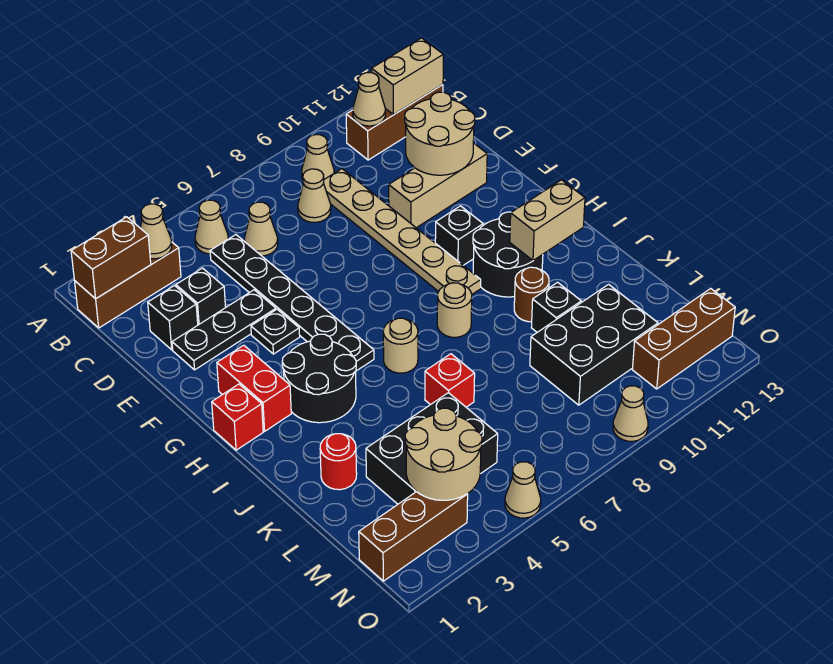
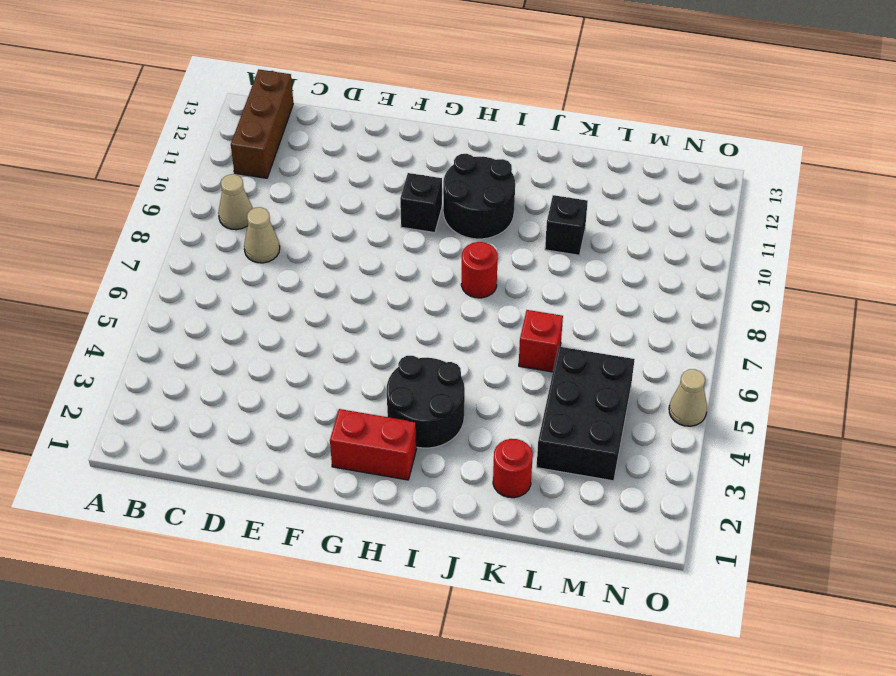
red round brick I8 level 1 -> tan round brick I8 level 1
none -> brown brick B1:B3 level 1
none -> tan cone B5 level 1
none -> black plate C5:H5 level 1
none -> tan cone C6 level 1

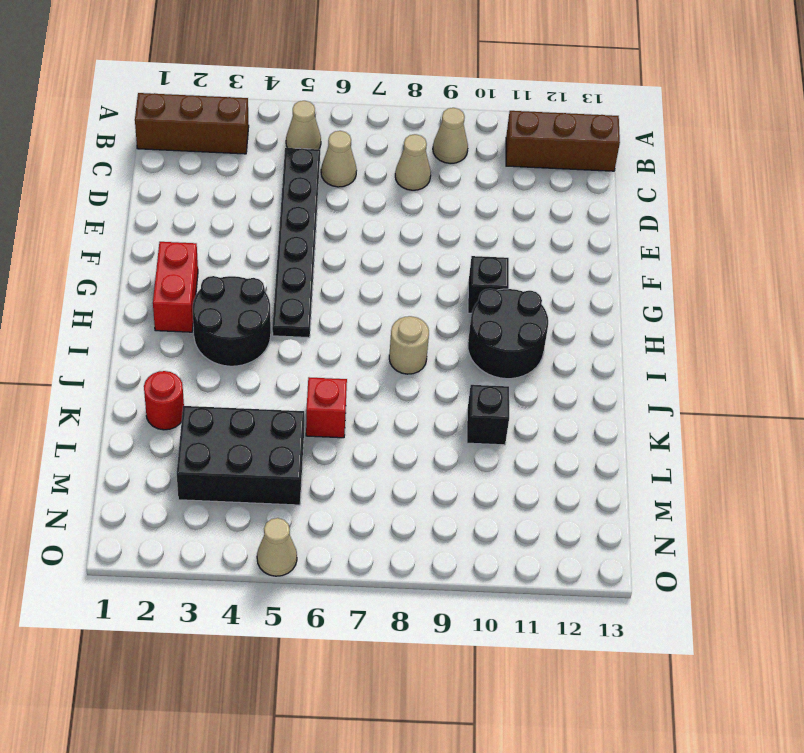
none -> tan plate C9:H9 level 1
none -> black brick D2 level 1
none -> black brick D3 level 1
none -> black plate E2:E4 level 1

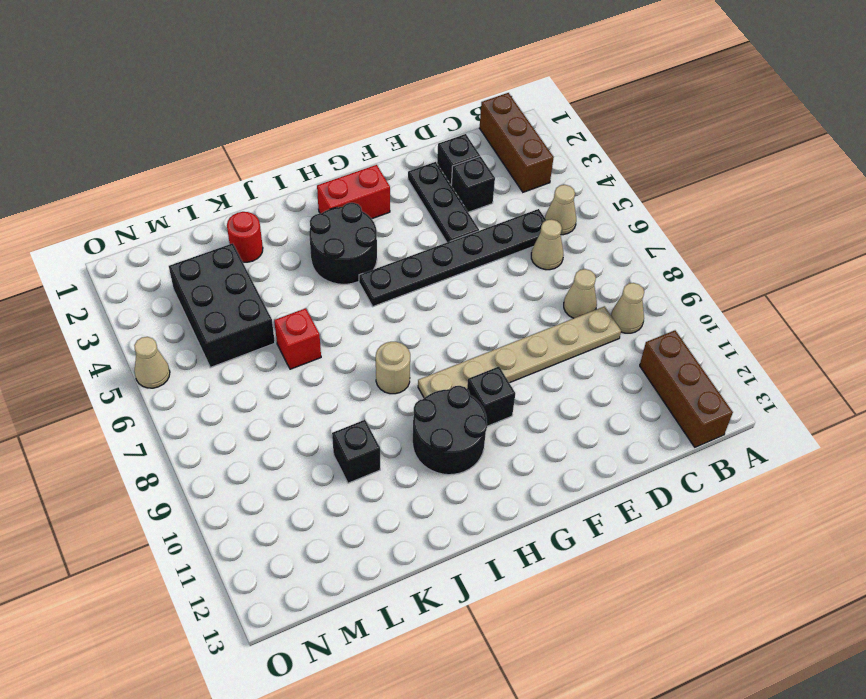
none -> tan brick E10:E12 level 1
none -> black plate F4 level 1
none -> red brick H1 level 1
none -> tan round brick I6 level 1

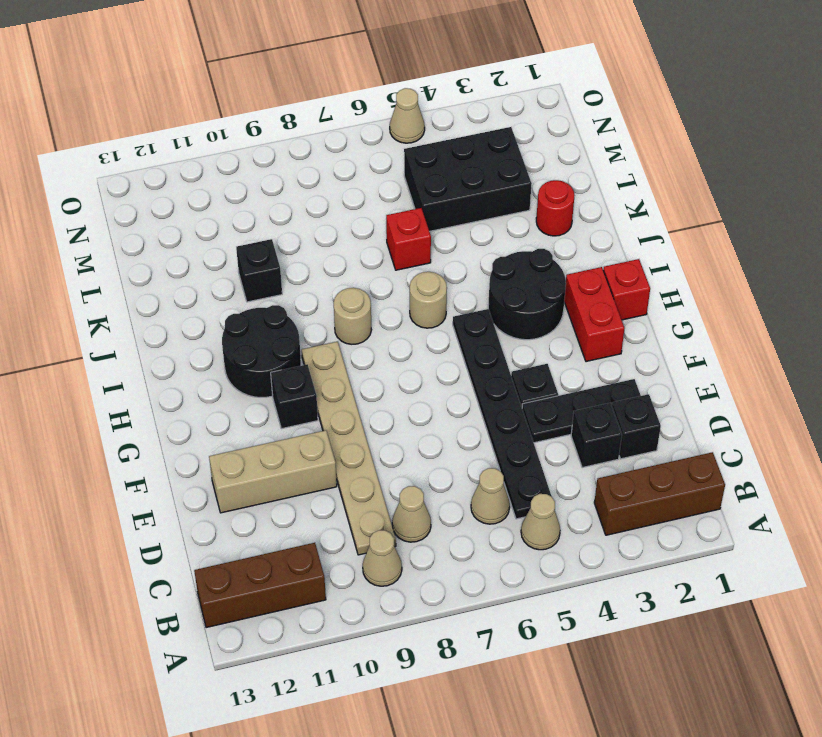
none -> brown round brick J10 level 1
none -> black brick L9:M11 level 1
none -> brown brick N1:N3 level 1
none -> brown brick N11:N13 level 1

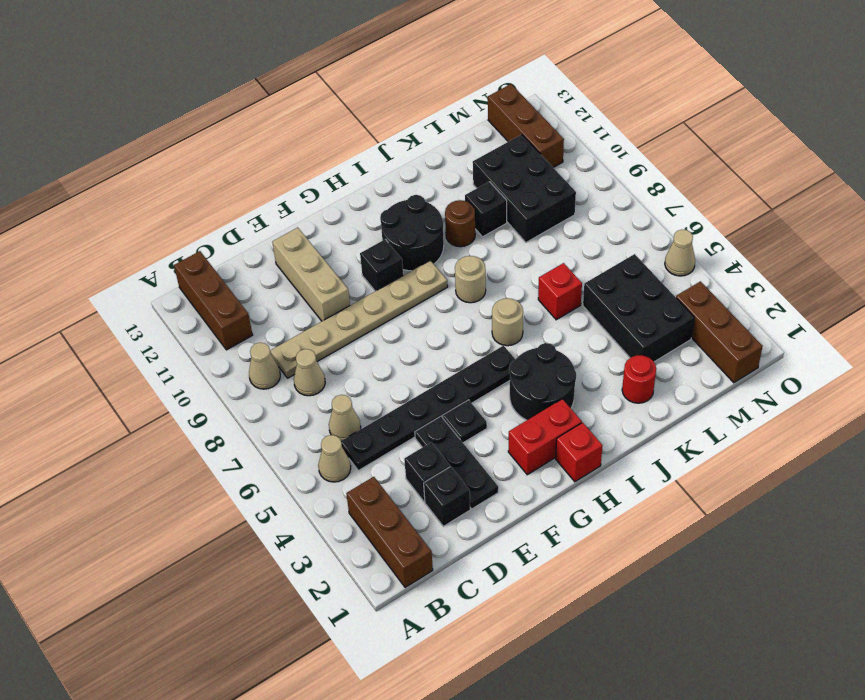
none -> tan cone O9 level 1
none -> brown brick B1:B2 level 2
none -> tan cone B3 level 2
none -> tan cone B11 level 2

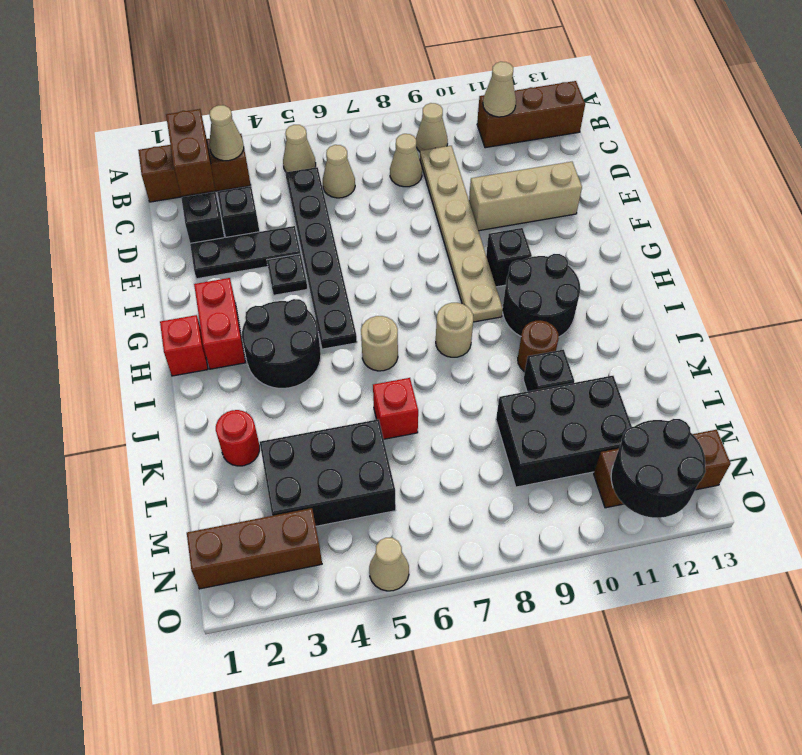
brown brick B2:C2 level 2 -> brown brick B1:B2 level 2
black round brick N11:O12 level 2 -> none
none -> tan cone O9 level 1
none -> tan brick B12:B13 level 2
none -> tan round brick D11:E12 level 2
none -> tan brick I11:I12 level 2

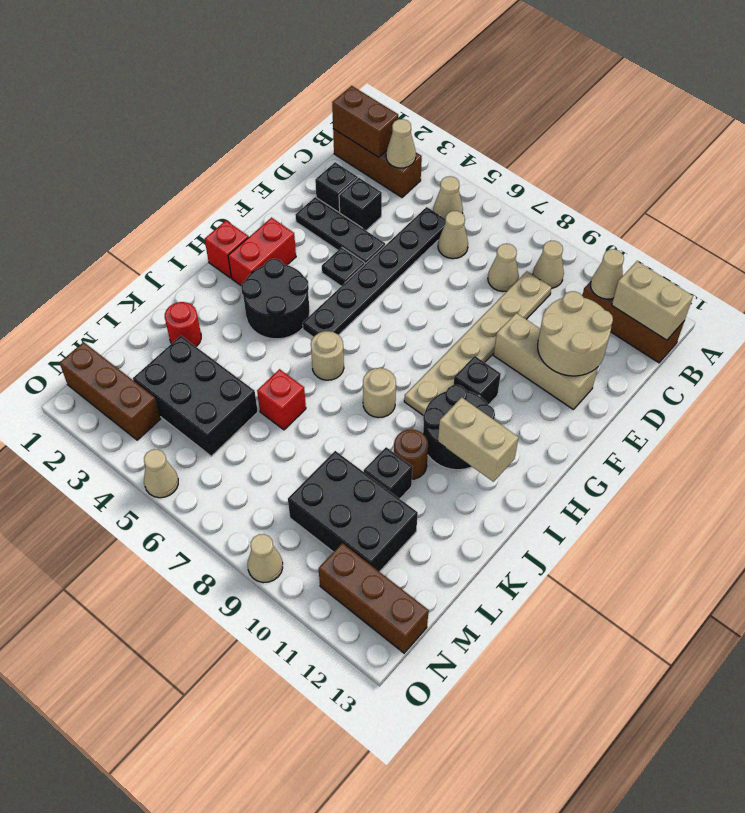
none -> tan round brick M3:N4 level 2

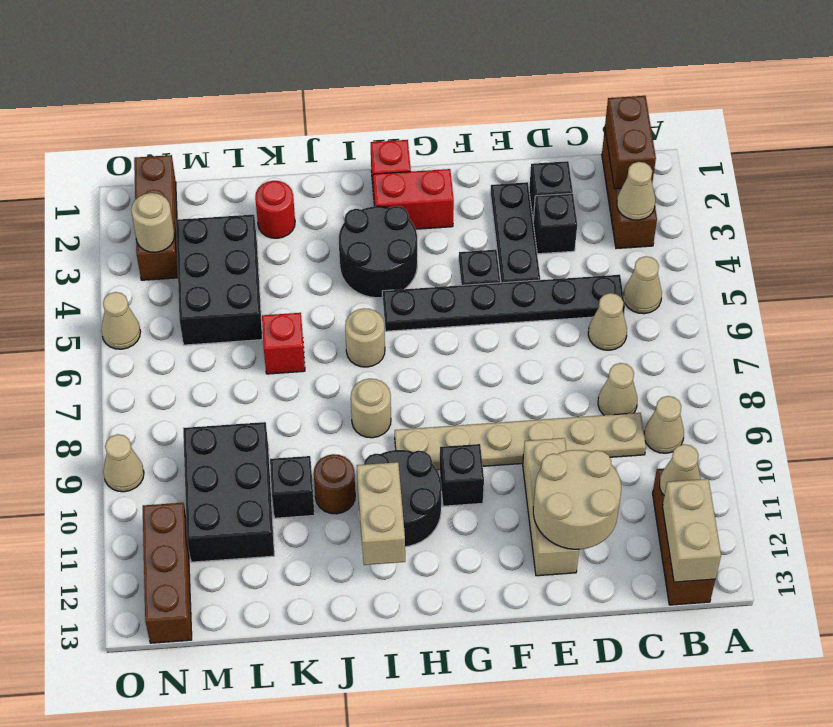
tan round brick N3 level 2 -> tan round brick M3:N4 level 2

